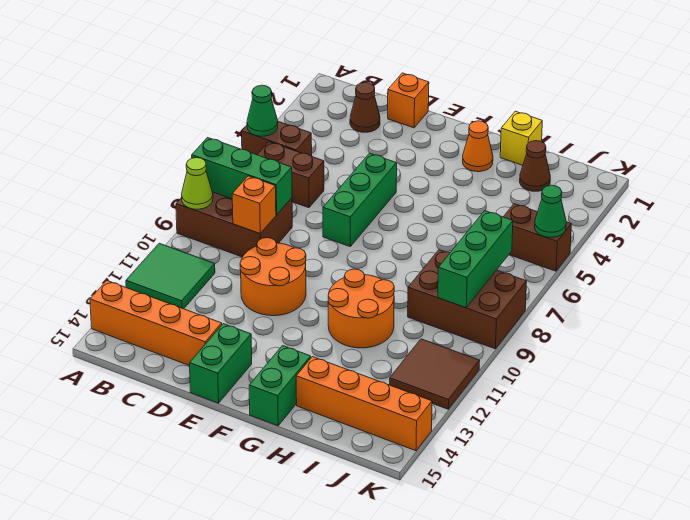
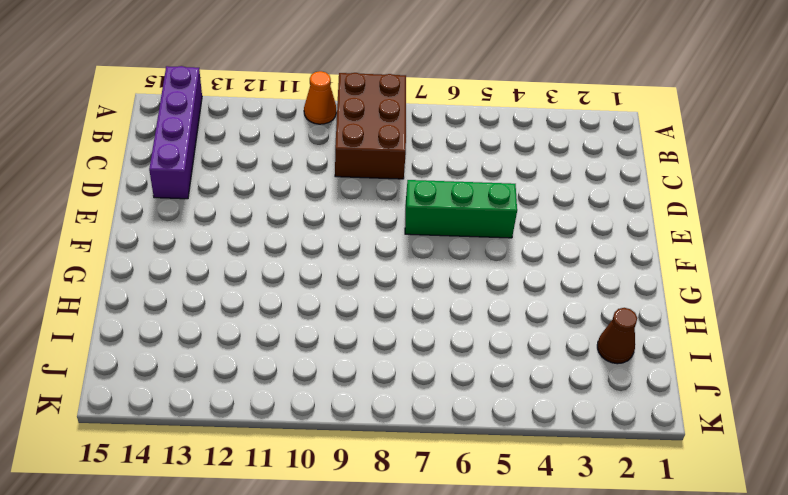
orange cone A10 level 1 -> orange cone G2 level 1
purple brick A14:D14 level 1 -> orange brick A14:D14 level 1
none -> brown brick A5:B5 level 1
none -> green tile A11:B12 level 1
none -> brown brick B6:C6 level 1

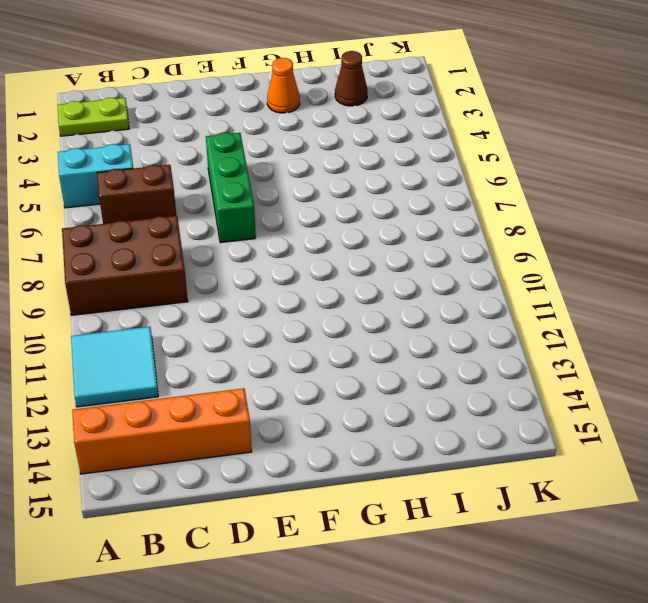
lime plate A2:B2 level 1 -> none
cyan brick A5:B5 level 1 -> brown brick A5:B5 level 1
cyan tile A11:B12 level 1 -> green tile A11:B12 level 1
none -> brown cone C2 level 1
none -> orange brick D1 level 1
none -> orange round brick D10:E11 level 1

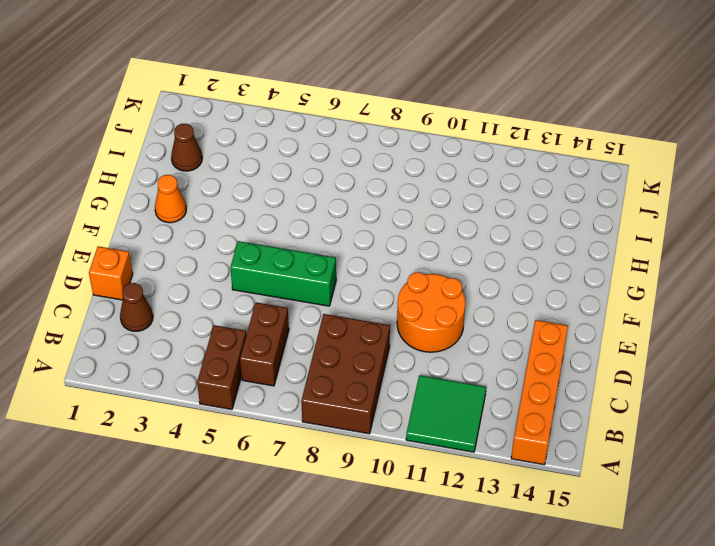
none -> green brick E14:E15 level 1
none -> orange round brick G10:H11 level 1
none -> green brick G14:G15 level 1

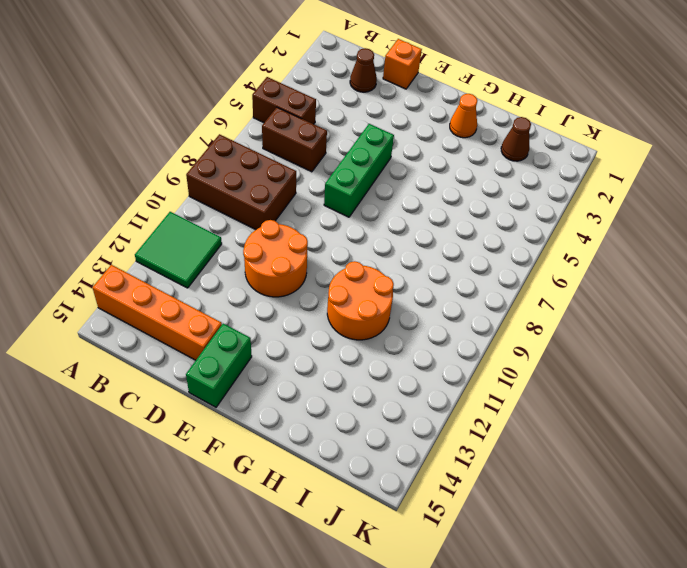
none -> green brick G14:G15 level 1
none -> yellow brick H1 level 1
none -> orange brick H14:K14 level 1

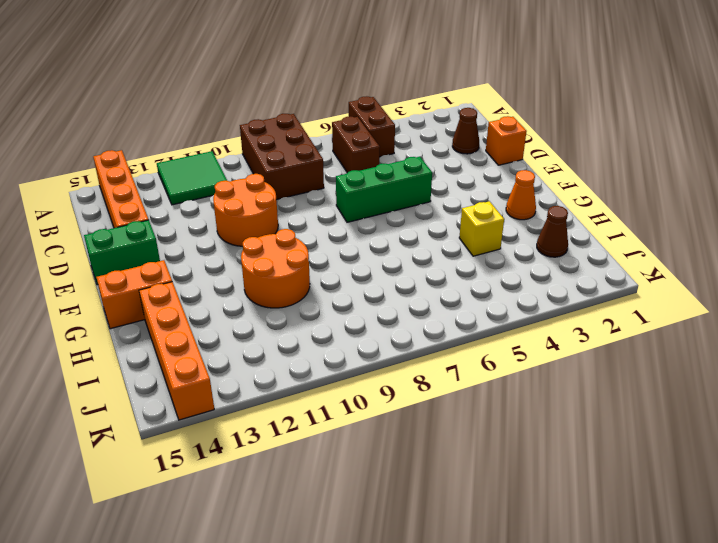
orange brick G14:G15 level 1 -> green brick G14:G15 level 1
yellow brick H4 level 1 -> yellow brick H1 level 1
none -> brown brick I8:K9 level 1
none -> brown brick J5:K5 level 1
none -> brown tile J11:K12 level 1

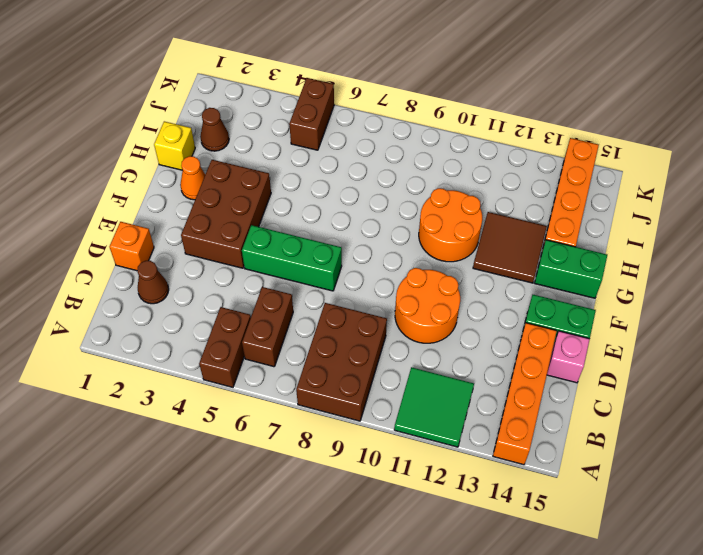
pink brick D15 level 1 -> none
brown brick E3:G4 level 1 -> brown brick I8:K9 level 1
brown tile G12:H13 level 1 -> brown tile J11:K12 level 1
none -> green cone A5 level 2
none -> green brick A8:C8 level 2
none -> lime cone A9 level 2

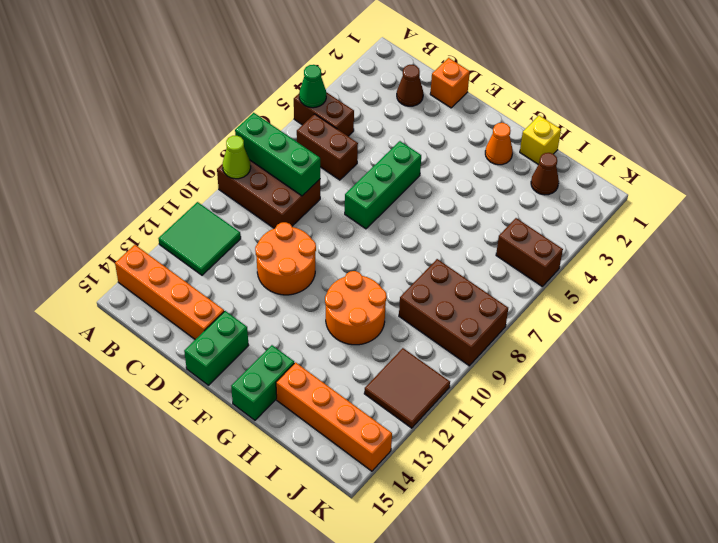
none -> orange brick C9 level 2
none -> green brick J7:J9 level 2
none -> green cone K5 level 2

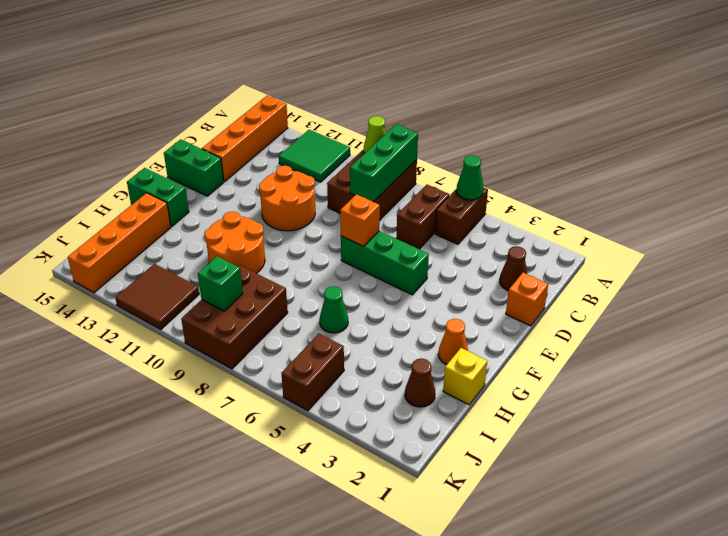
orange brick E7 level 2 -> orange brick C9 level 2
green cone H6 level 1 -> green cone K5 level 2
green brick J9 level 2 -> green brick J7:J9 level 2

